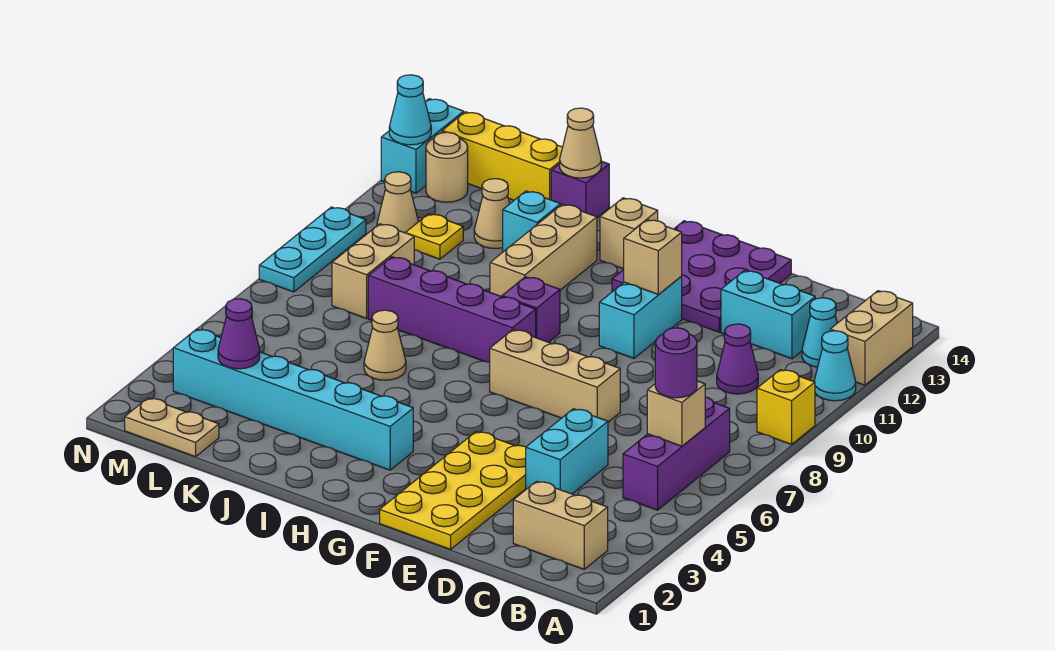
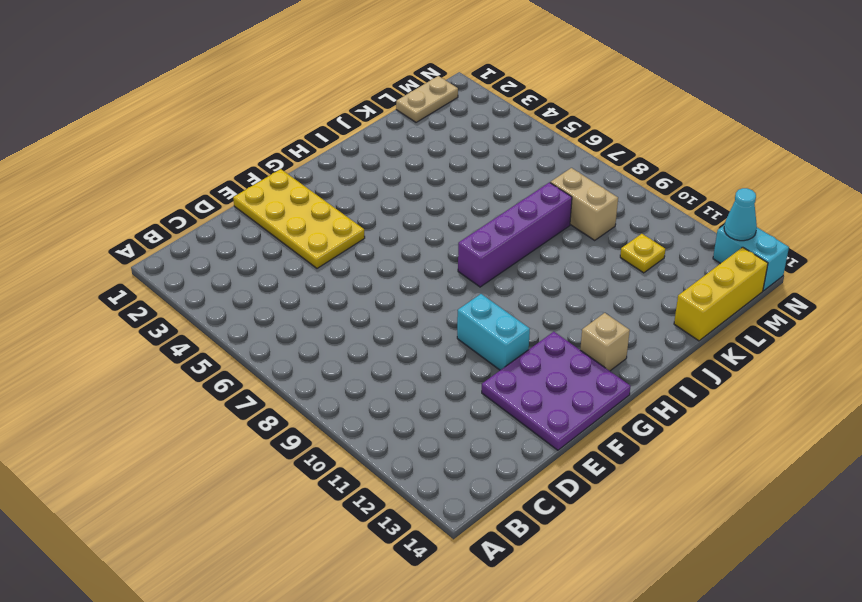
none -> yellow brick A9 level 1
none -> cyan cone A11 level 1
none -> tan brick A12:A13 level 1
none -> tan brick B2:C2 level 1

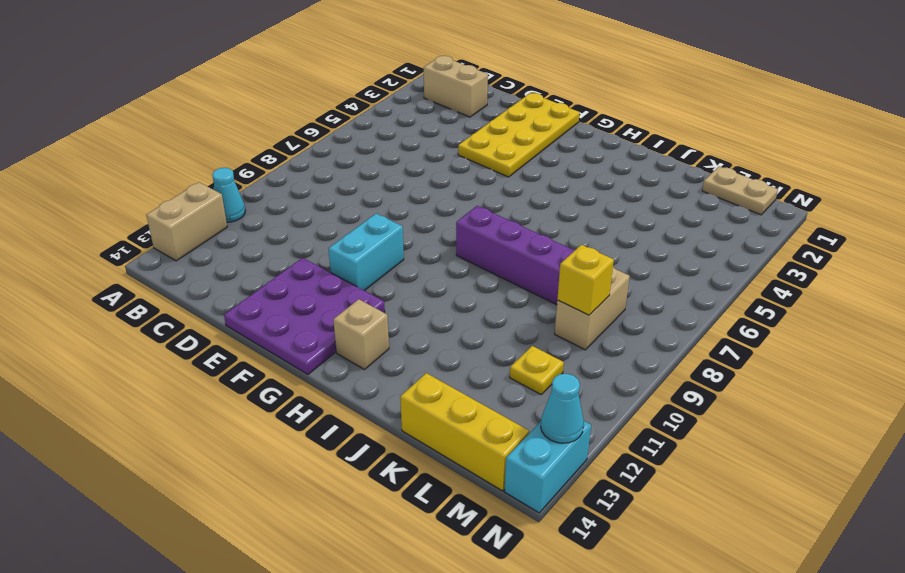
yellow brick L9 level 2 -> yellow brick A9 level 1
none -> purple brick B5:B7 level 1
none -> cyan cone B12 level 1
none -> purple cone C10 level 1
none -> cyan brick C12:D12 level 1

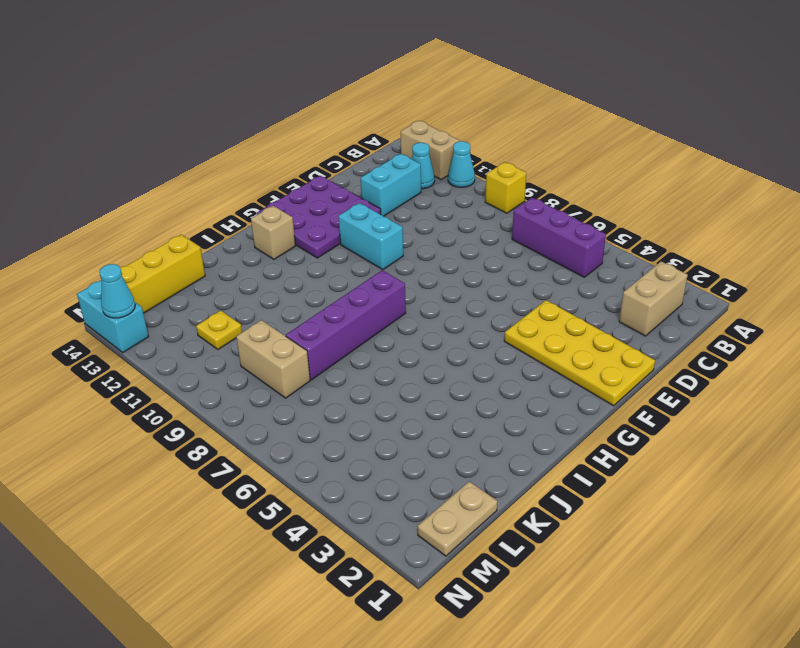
none -> purple cone C10 level 1
none -> cyan brick D4:D5 level 1
none -> tan brick E7:G7 level 1
none -> cyan brick H3:M3 level 1

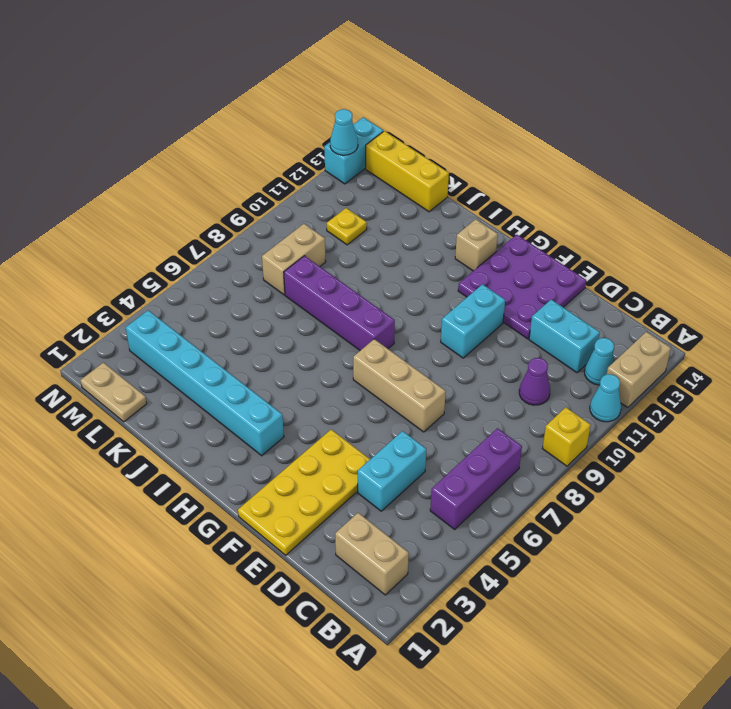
none -> purple brick H9 level 1
none -> tan brick I10:I12 level 1
none -> tan cone J6 level 1
none -> cyan brick J12 level 1

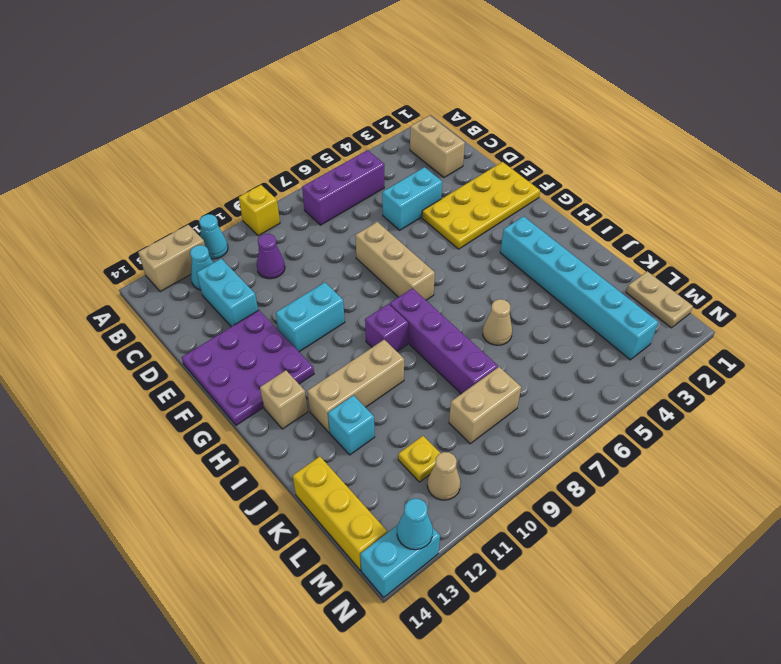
none -> purple brick J14 level 1
none -> tan cone K12 level 1
none -> tan round brick M13 level 1
none -> cyan plate N8:N10 level 1

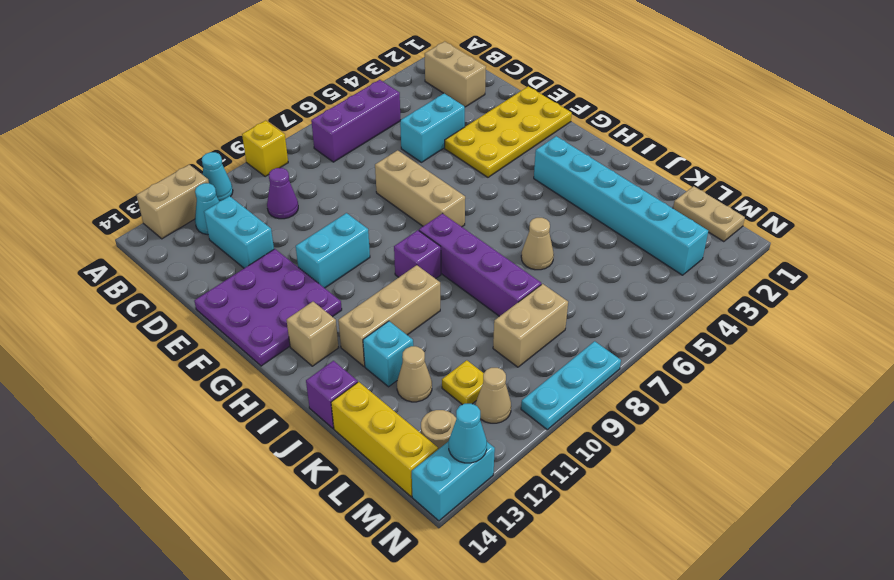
none -> tan brick B6 level 2
none -> tan brick F11 level 2
none -> tan cone J14 level 2
none -> purple cone L3 level 2

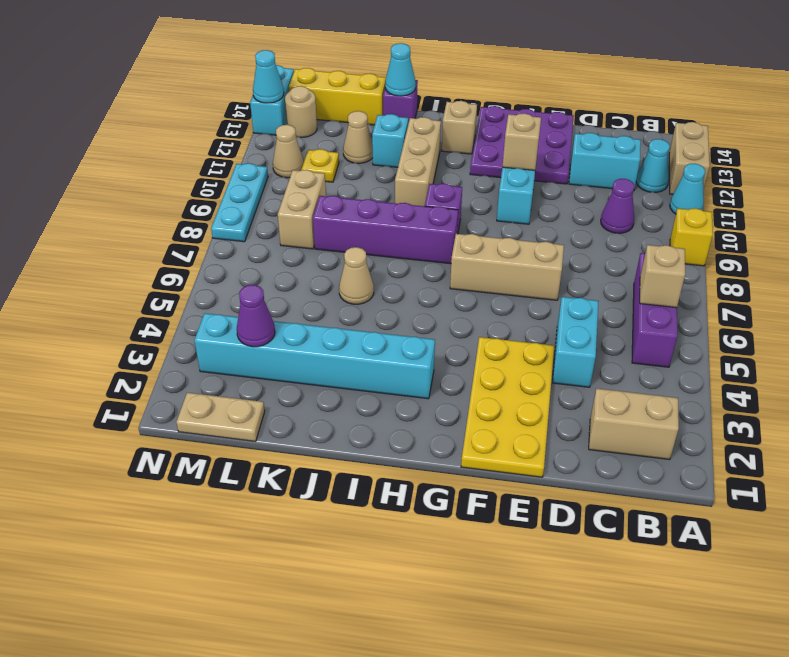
cyan cone J14 level 2 -> tan cone J14 level 2
none -> purple round brick B6 level 3

